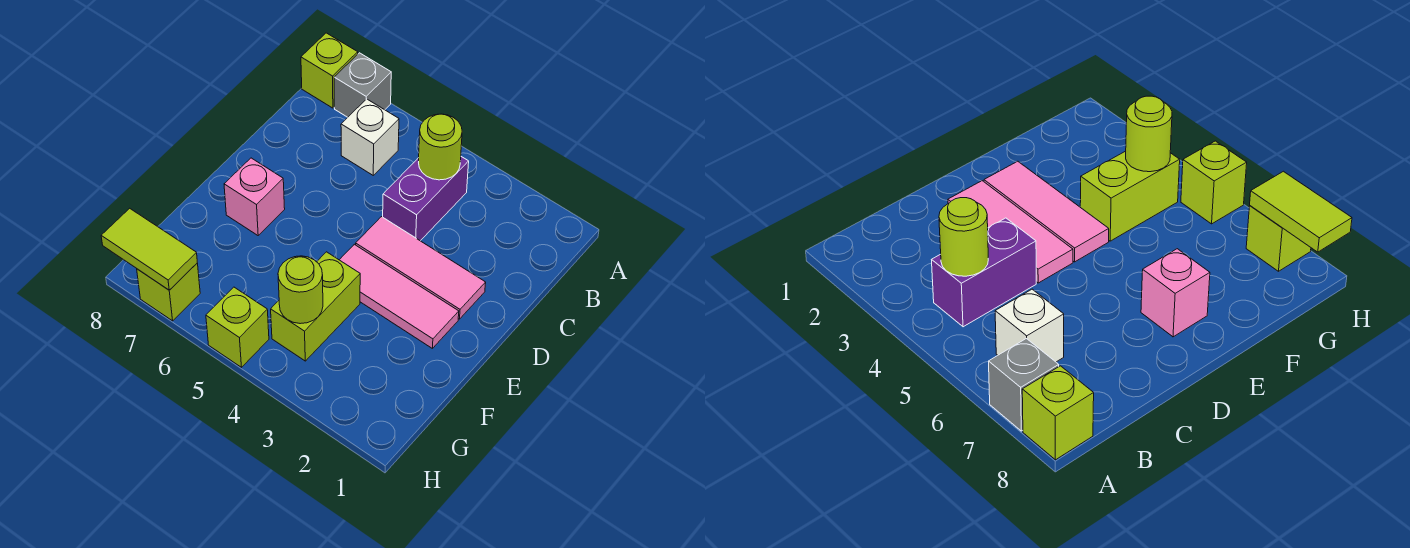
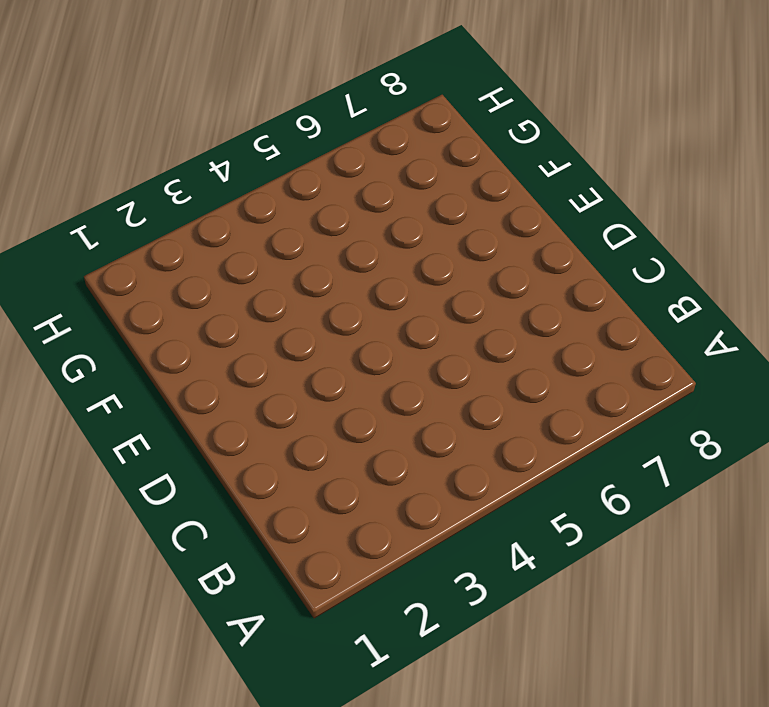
none -> grey brick A7 level 1
none -> lime brick A8 level 1
none -> purple brick B4:C4 level 1

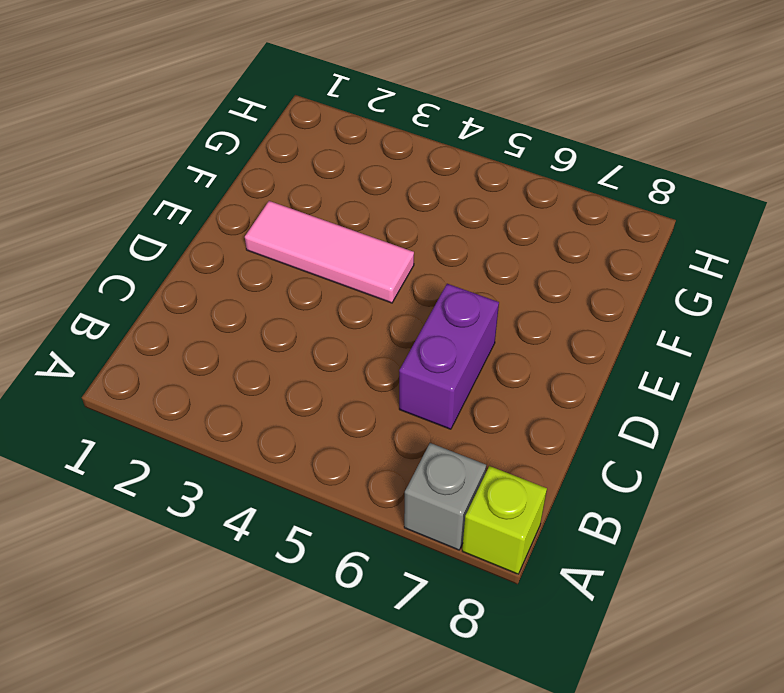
purple brick C6:D6 level 1 -> purple brick B4:C4 level 1
none -> white brick B6 level 1
none -> pink tile D2:D4 level 1
none -> pink brick E7 level 1

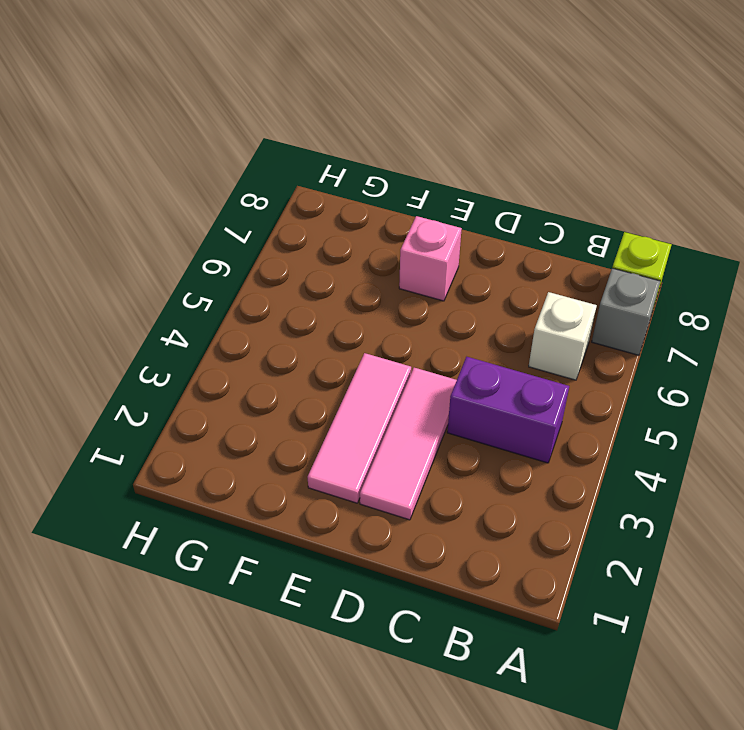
none -> lime brick F4:G4 level 1
none -> lime brick H5 level 1
none -> lime brick H7 level 1

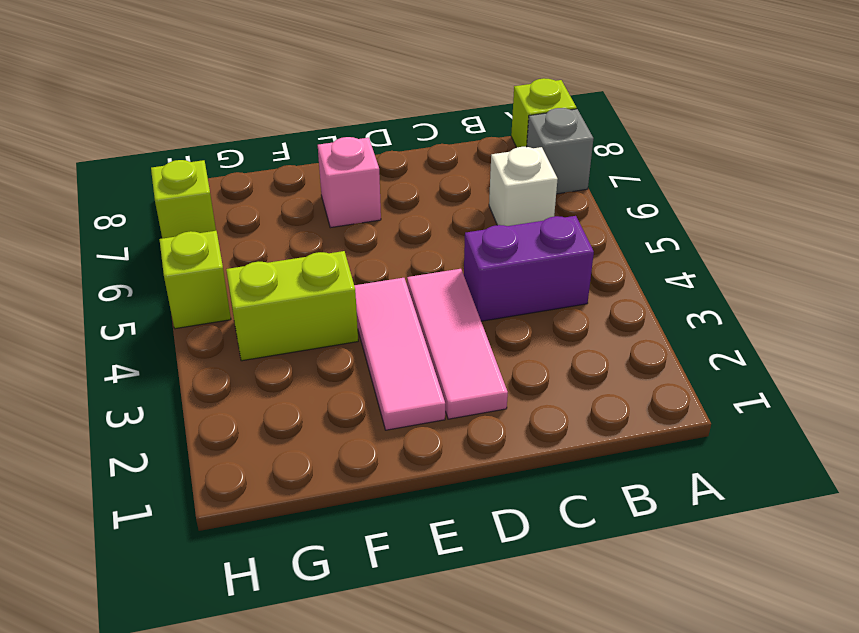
none -> lime round brick B4 level 2
none -> lime round brick G4 level 2
none -> lime tile H7:H8 level 2

